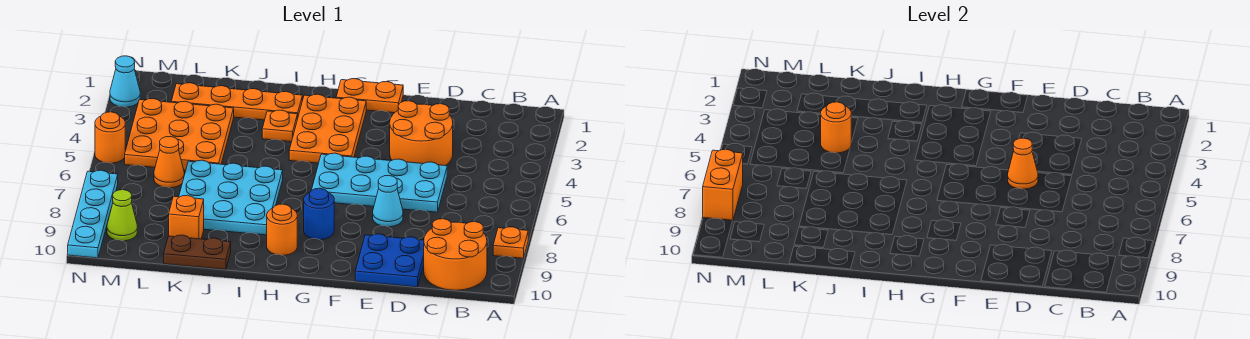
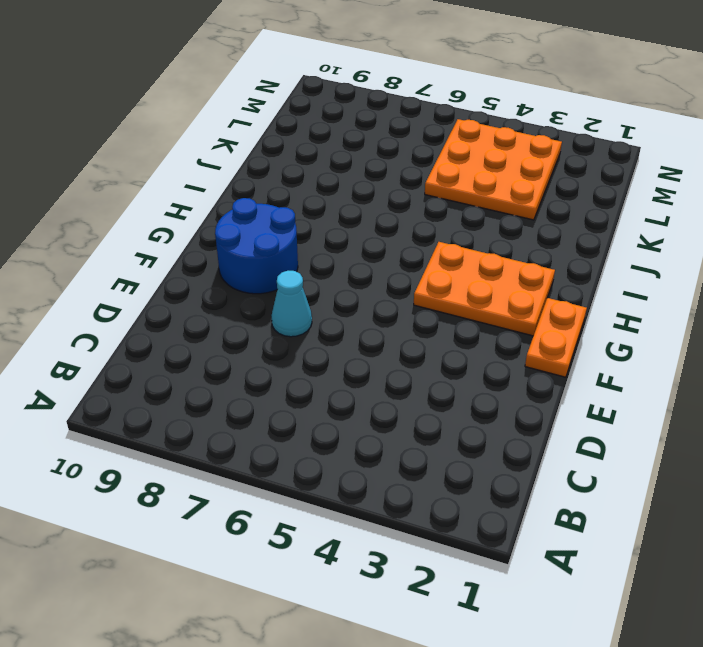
blue round brick F8:G9 level 1 -> blue round brick G8 level 1
none -> orange plate A8 level 1
none -> orange round brick B9:C10 level 1
none -> orange round brick D3:E4 level 1

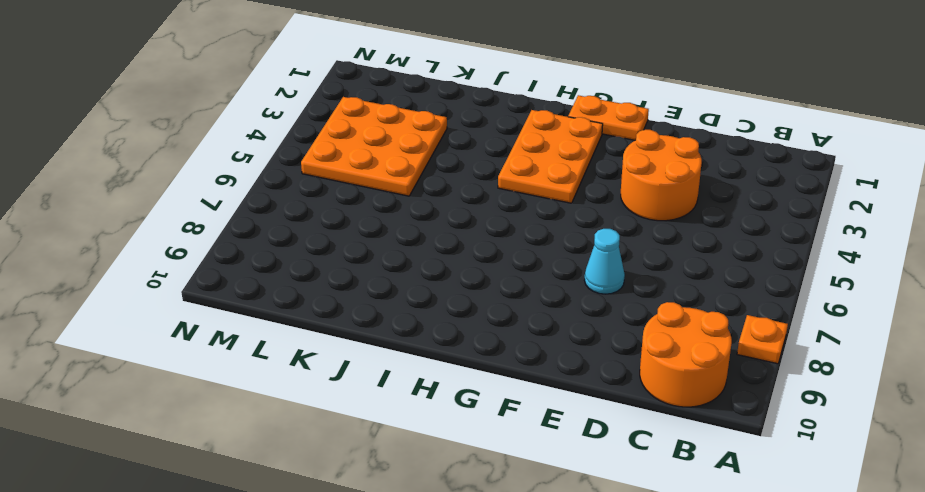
none -> cyan plate D5:G6 level 1
none -> blue plate D9:E10 level 1
none -> blue round brick G8 level 1

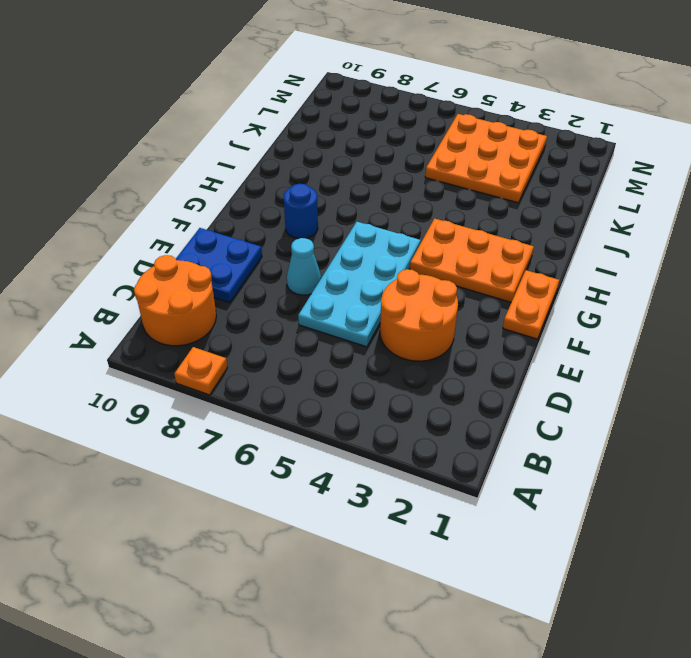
none -> orange round brick H9 level 1
none -> orange plate I2:L2 level 1
none -> orange plate I3 level 1

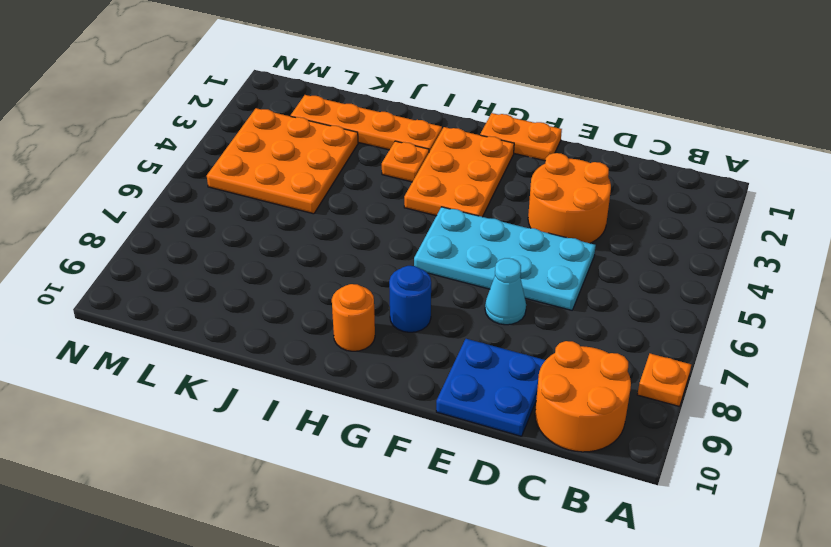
none -> cyan plate I6:K8 level 1
none -> brown plate J10:K10 level 1
none -> orange brick K9 level 1

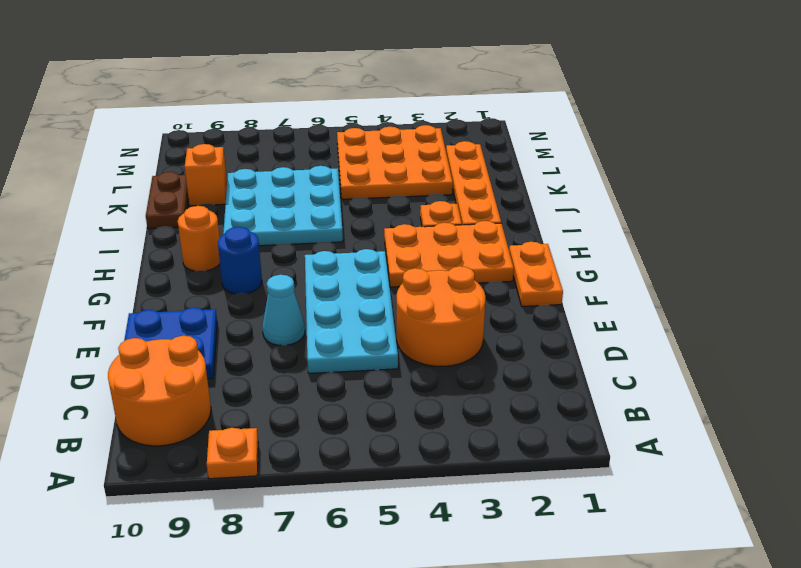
none -> orange cone L6 level 1
none -> lime cone M9 level 1
none -> cyan cone N2 level 1

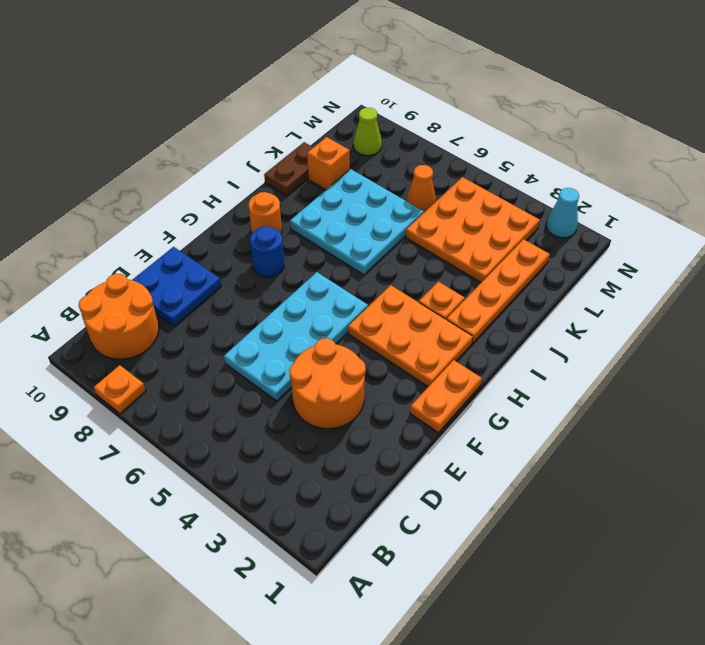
none -> cyan cone E7 level 1
none -> orange round brick N5 level 1
none -> cyan plate N7:N10 level 1

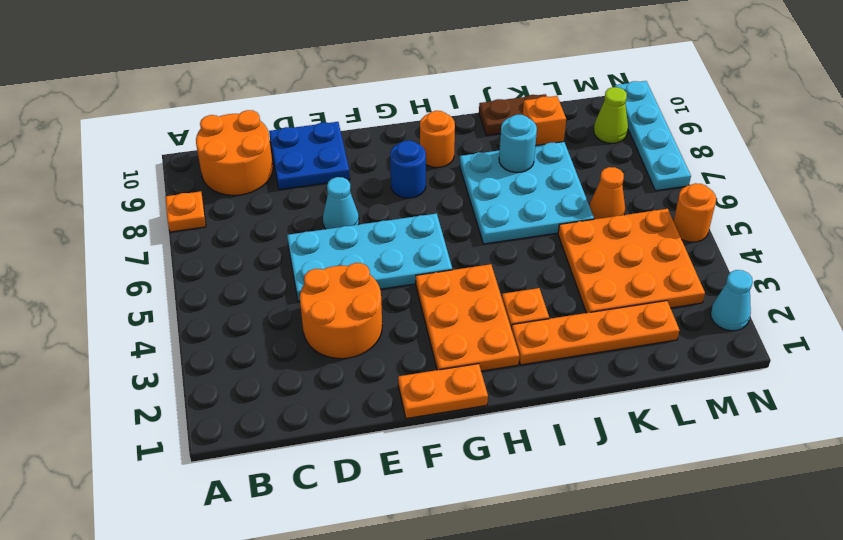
cyan round brick J8 level 2 -> none
none -> orange cone E5 level 2
none -> orange round brick K4 level 2
none -> orange brick N7:N8 level 2

